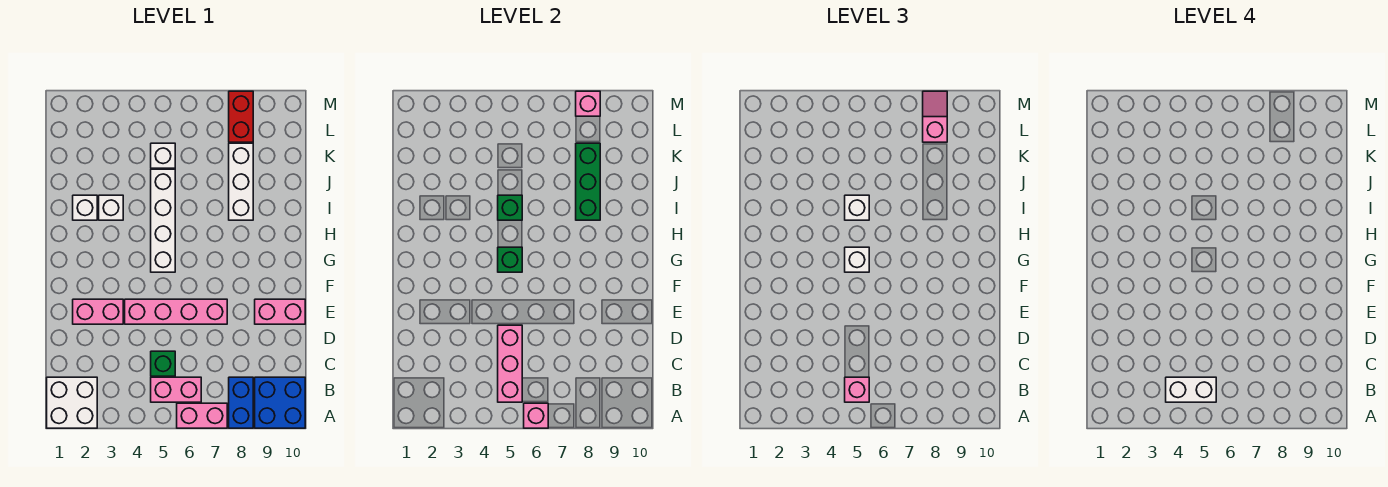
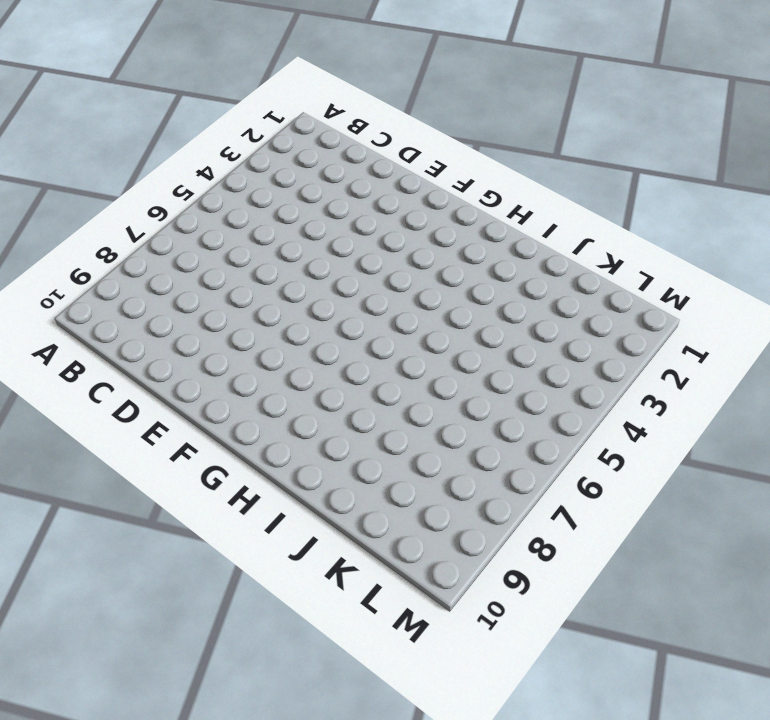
none -> white brick A1:B2 level 1
none -> pink brick A6:A7 level 1
none -> blue brick A8:B8 level 1

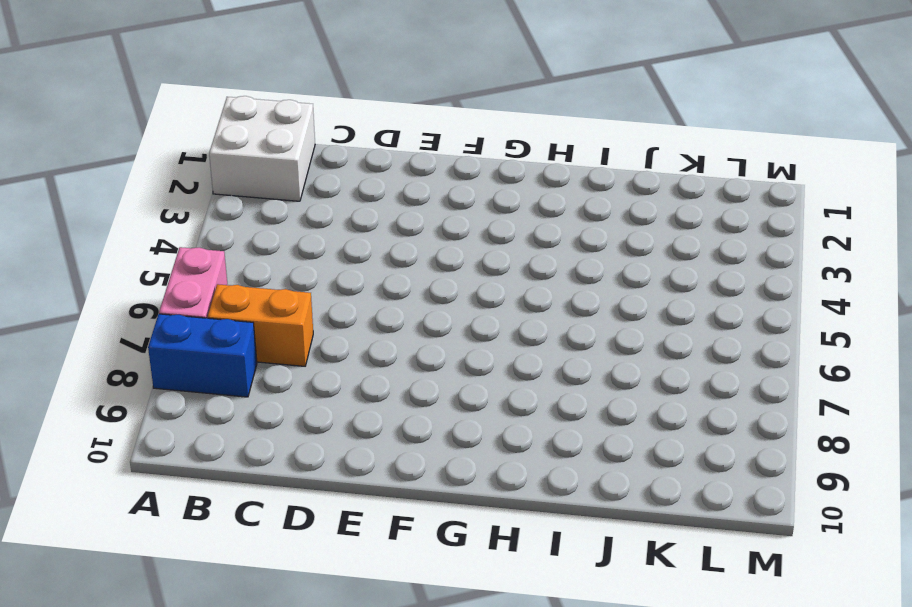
orange brick B7:C7 level 1 -> none
none -> blue brick A9:B10 level 1
none -> pink brick B5:B6 level 1
none -> green brick C5 level 1

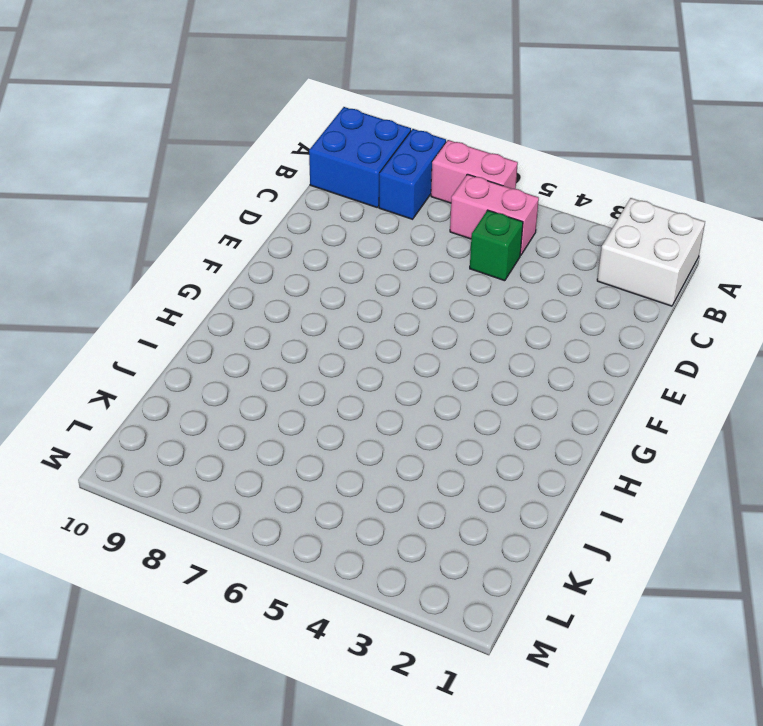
none -> pink brick E2:E3 level 1
none -> pink brick E4:E7 level 1
none -> pink brick E9:E10 level 1

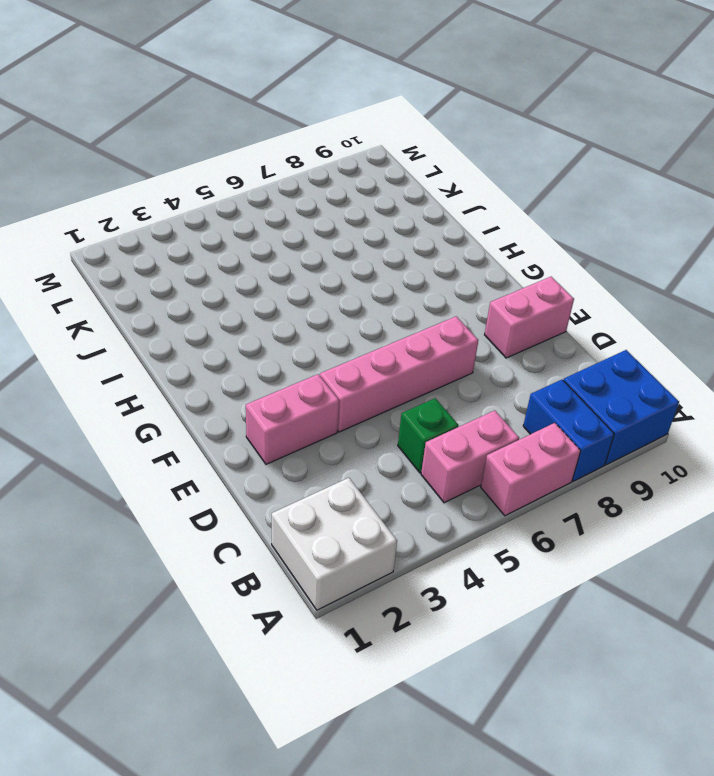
none -> white brick G5:J5 level 1
none -> white brick I2 level 1
none -> white brick I3 level 1

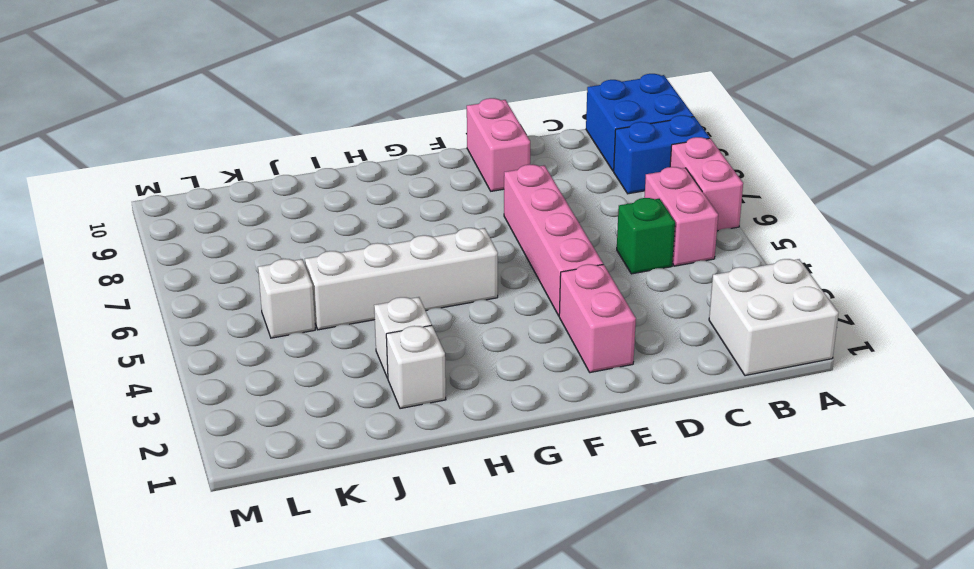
none -> white brick I8:K8 level 1
none -> red brick L8:M8 level 1
none -> pink brick A6 level 2

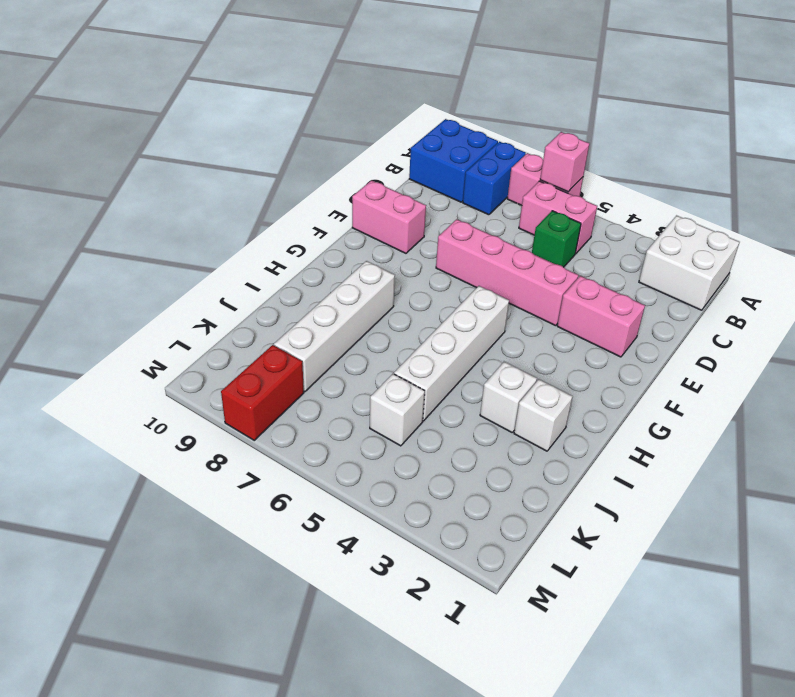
white brick H8:K8 level 1 -> white brick I8:K8 level 1
none -> pink brick B5:D5 level 2
none -> green brick G5 level 2
none -> green brick I5 level 2

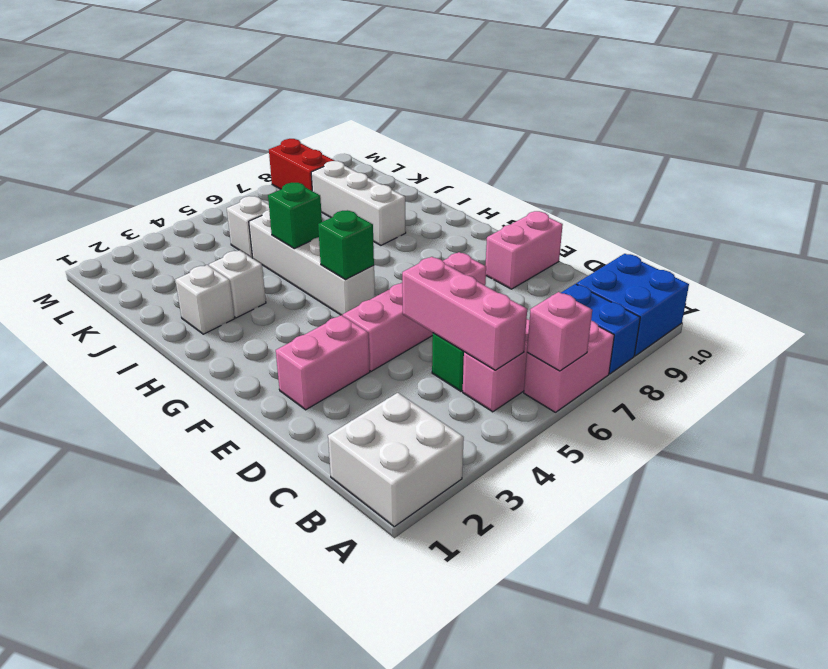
none -> green brick I8:K8 level 2
none -> pink brick M8 level 2
none -> pink brick B5 level 3

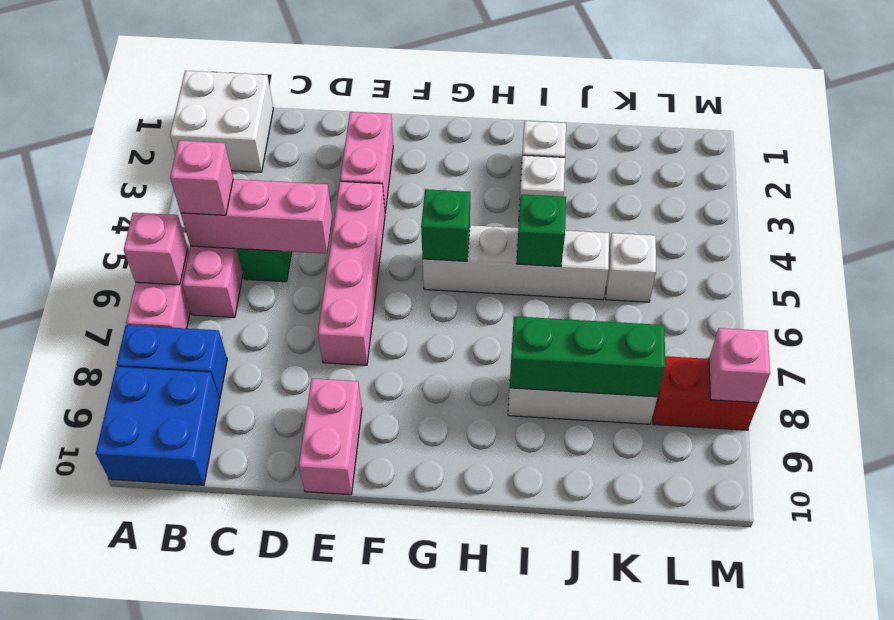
none -> white brick G5 level 3
none -> white brick I5 level 3
none -> pink slope L8:M8 level 3 top L

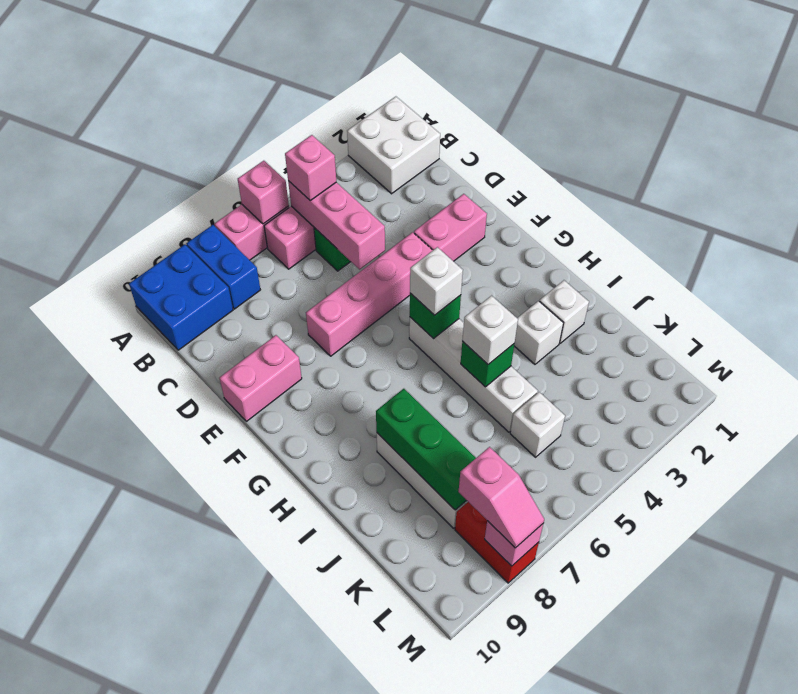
none -> white brick B4:B5 level 4

